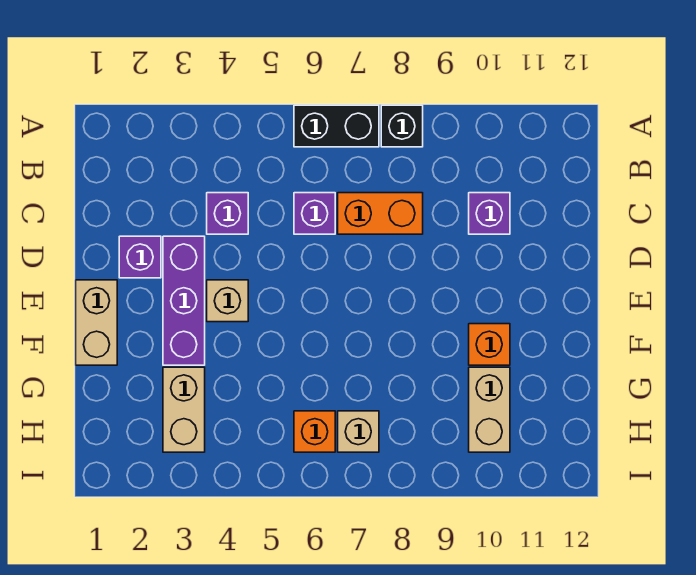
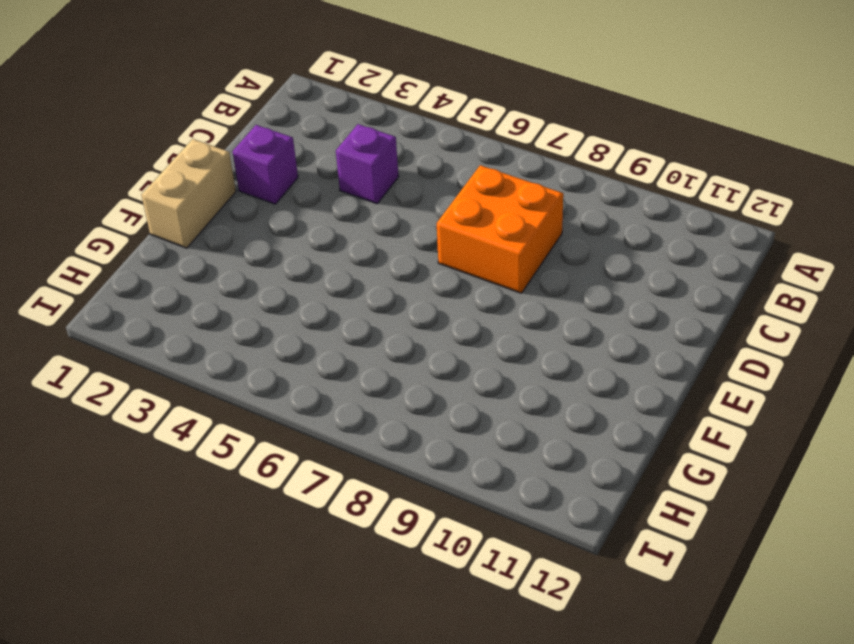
orange brick C7:D8 level 1 -> orange brick C7:C8 level 1
none -> black brick A6:A7 level 1
none -> black brick A8 level 1
none -> purple brick C6 level 1

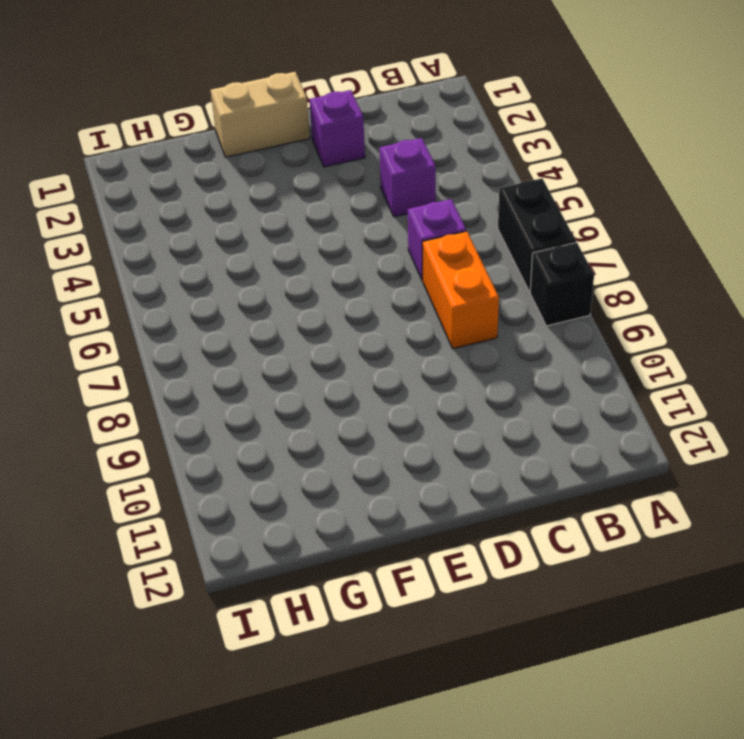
none -> purple brick C10 level 1
none -> purple brick D3:F3 level 1
none -> tan brick E4 level 1

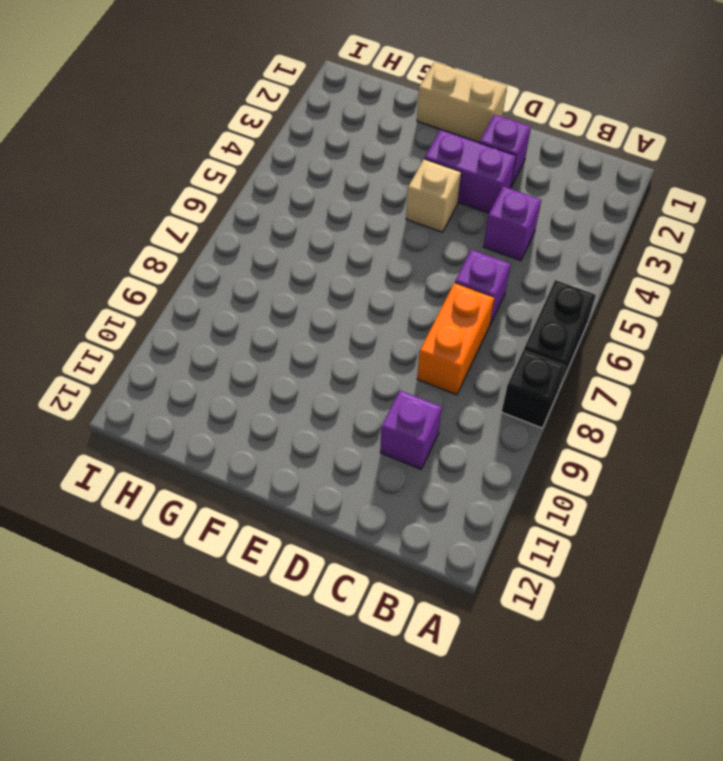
purple brick D3:E3 level 1 -> purple brick D3:F3 level 1
none -> orange brick F10 level 1
none -> tan brick G3:H3 level 1
none -> tan brick G10:H10 level 1

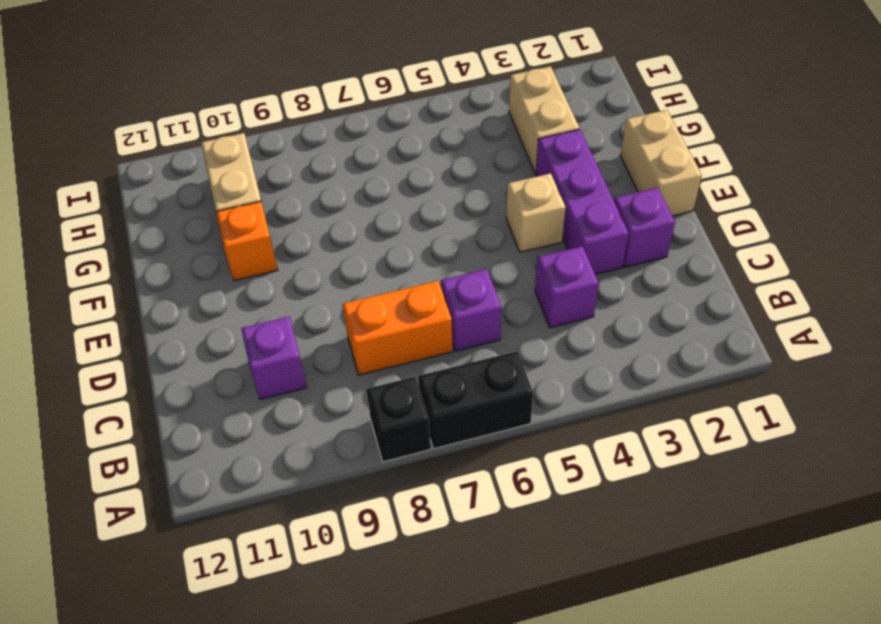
none -> orange brick H6 level 1
none -> tan brick H7 level 1

